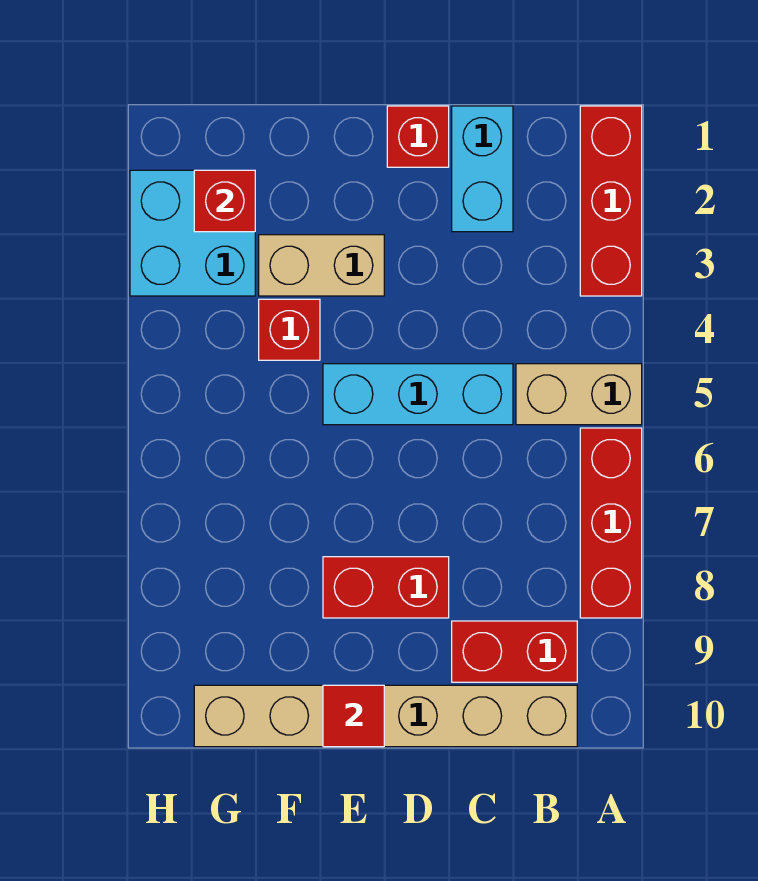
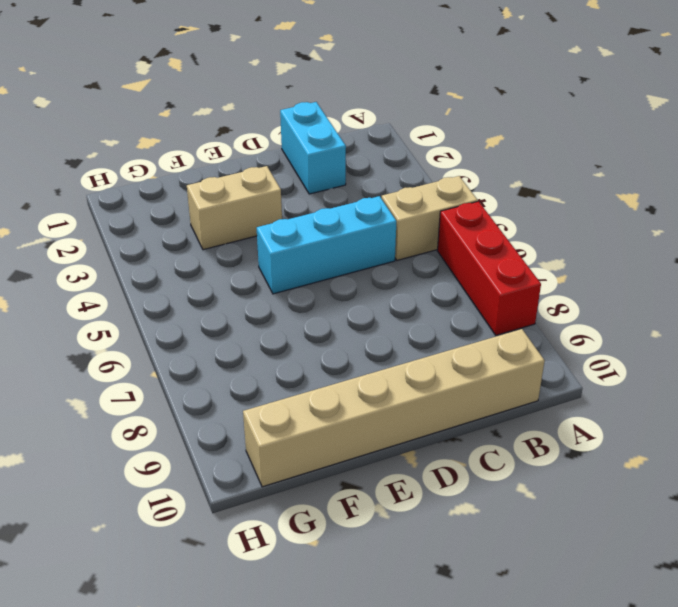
none -> red brick A1:A3 level 1
none -> red brick B9:C9 level 1
none -> red brick D1 level 1

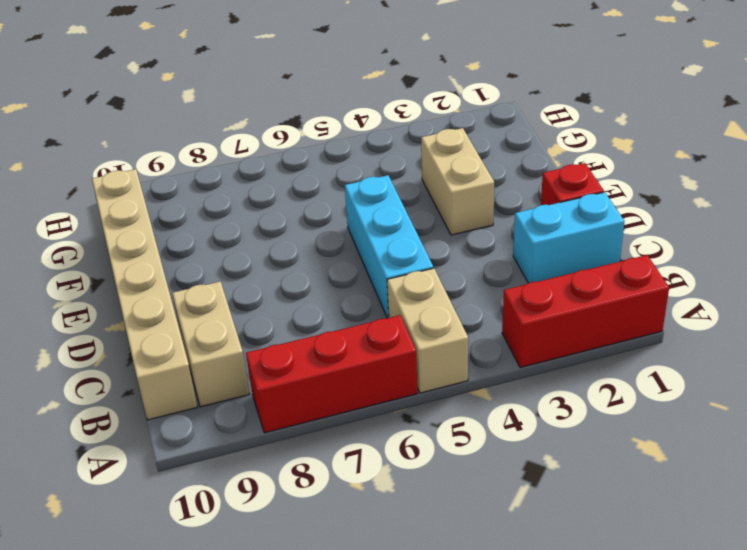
tan brick B9:C9 level 1 -> red brick B9:C9 level 1
none -> red brick D8:E8 level 1
none -> red brick F4 level 1
none -> cyan brick G2:H3 level 1

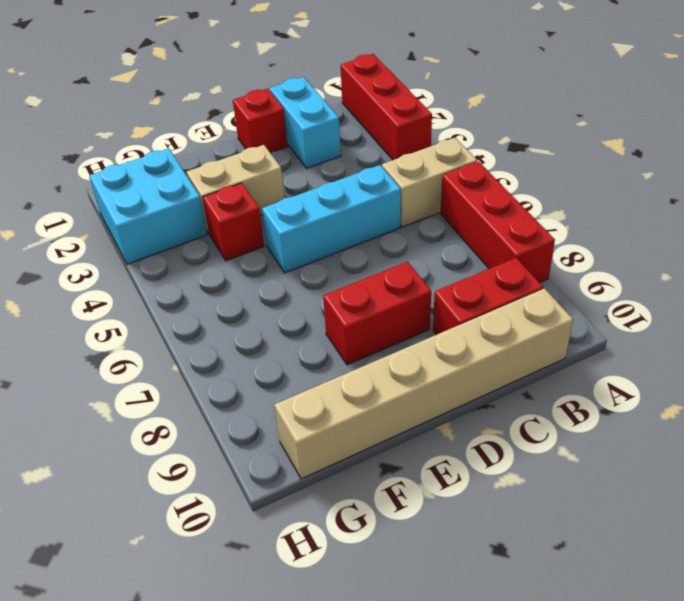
none -> red tile E10 level 2
none -> red brick G2 level 2

